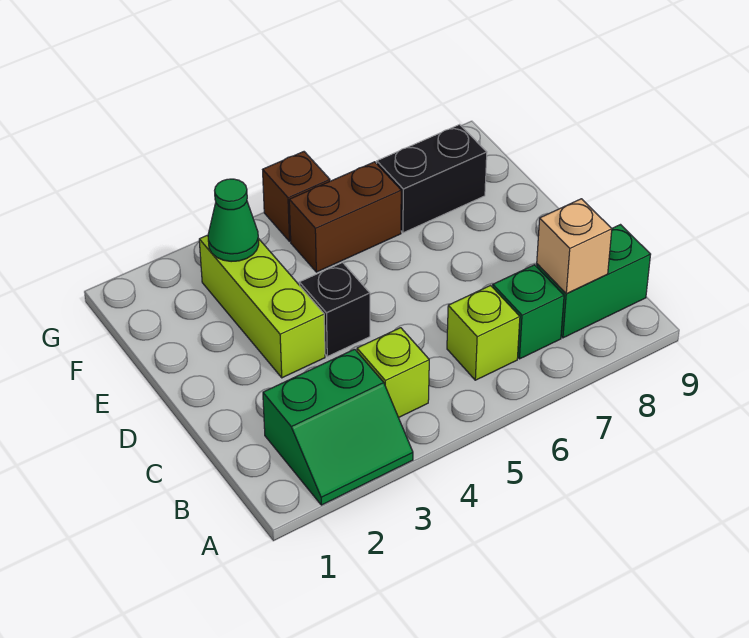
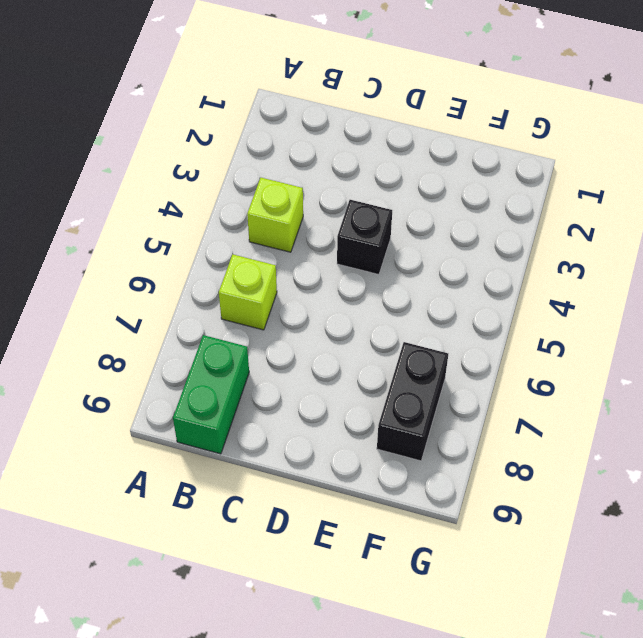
none -> green slope A2:B3 level 1 top B
none -> green brick B7 level 1
none -> lime brick D3:F3 level 1

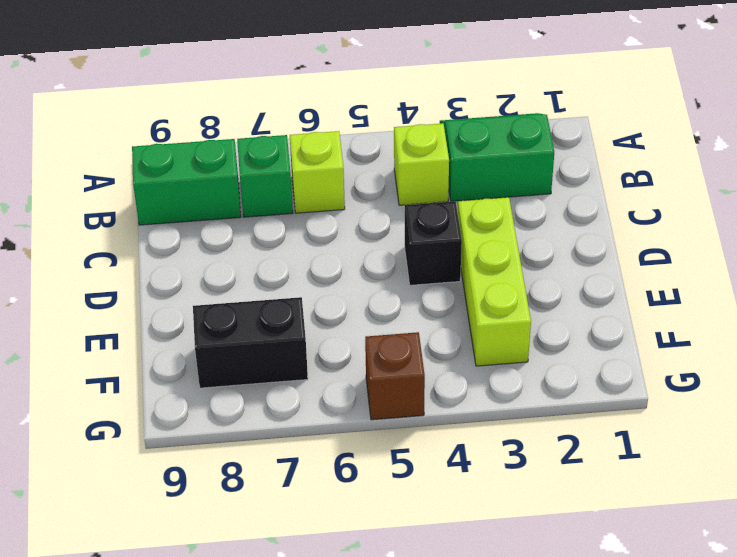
none -> brown brick F5:F6 level 1
none -> tan brick B8 level 2
none -> green cone F3 level 2

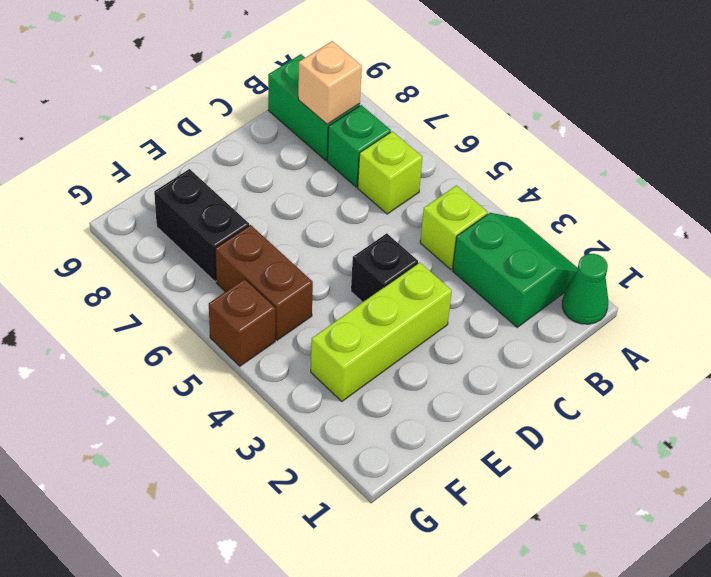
green cone A1 level 1 -> green cone F3 level 2

